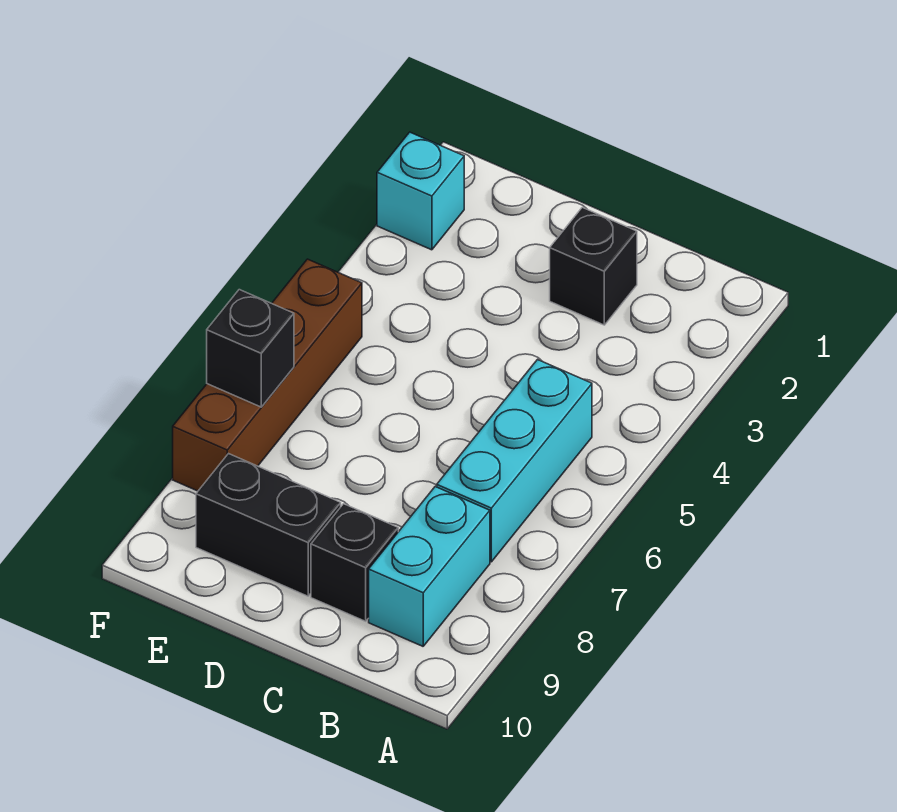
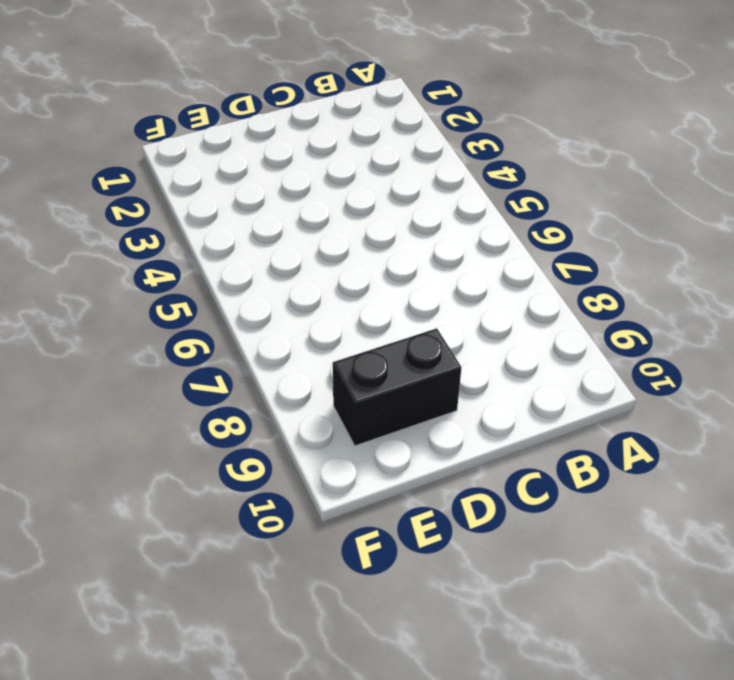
none -> cyan brick B5:B7 level 1
none -> cyan brick B8:B9 level 1

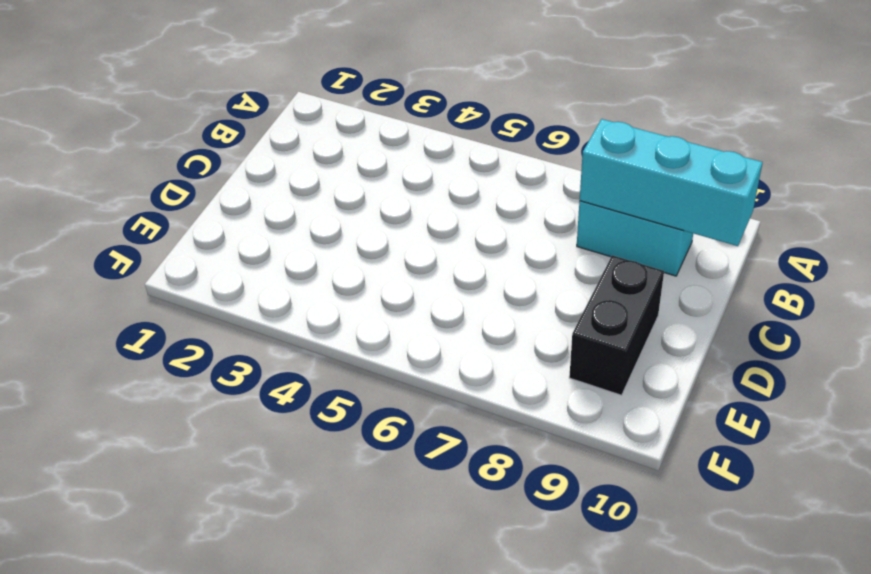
cyan brick B8:B10 level 2 -> cyan brick B5:B7 level 1
none -> black brick C2 level 1
none -> black brick C9 level 1

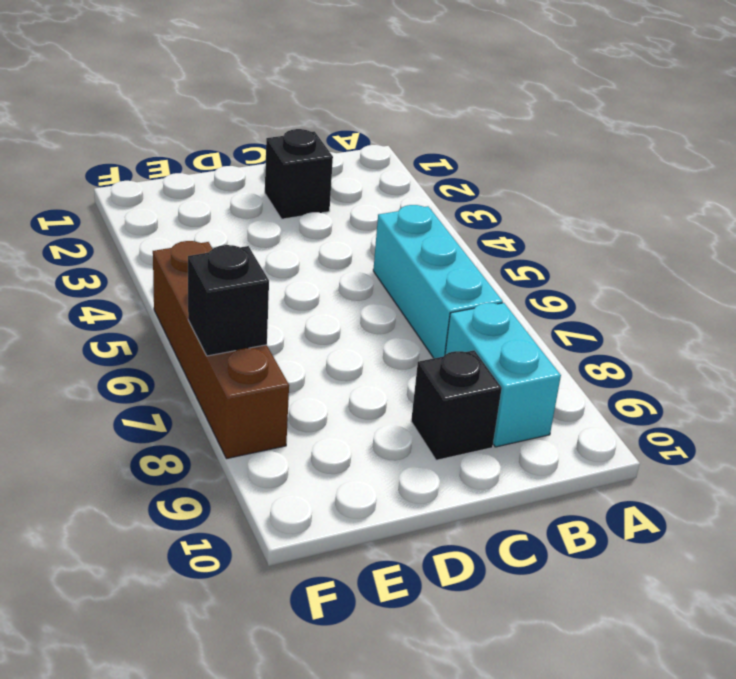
none -> black brick D9:E9 level 1
none -> cyan brick F2 level 1

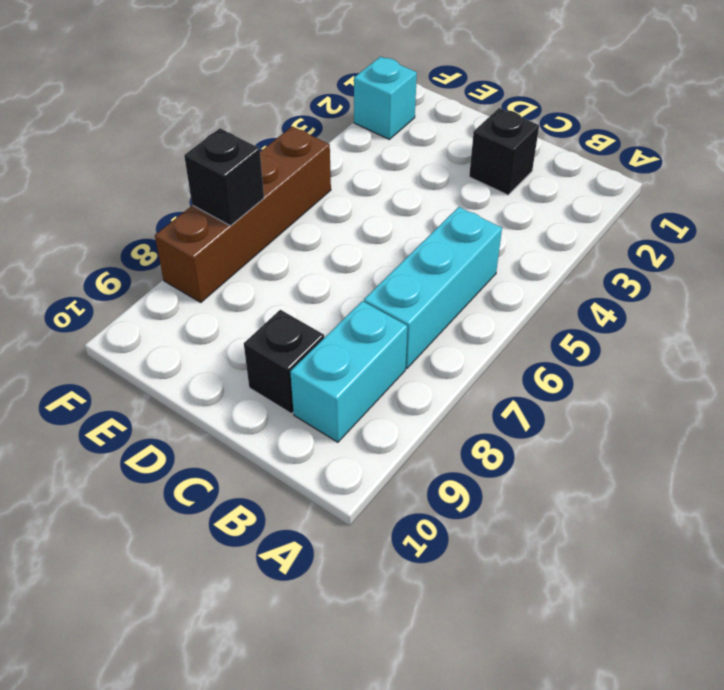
none -> black brick D9:E9 level 1

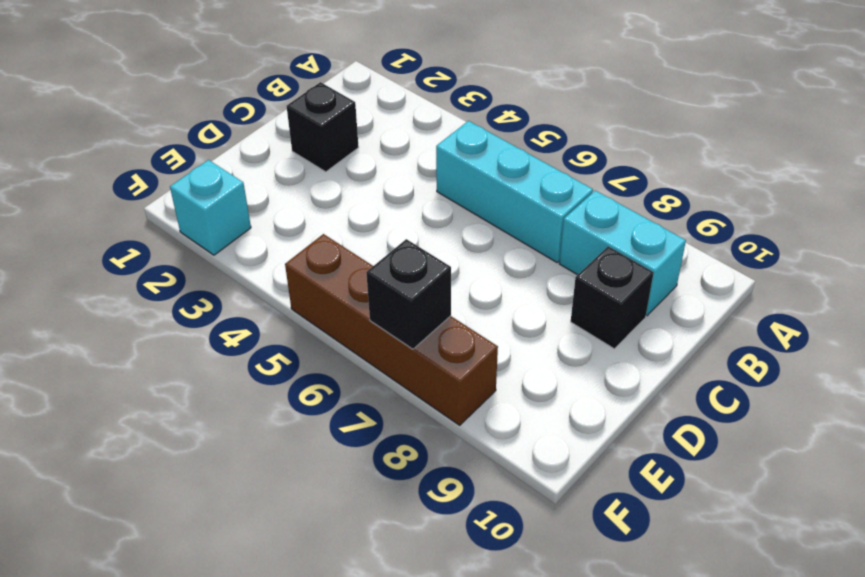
none -> black brick D9:E9 level 1

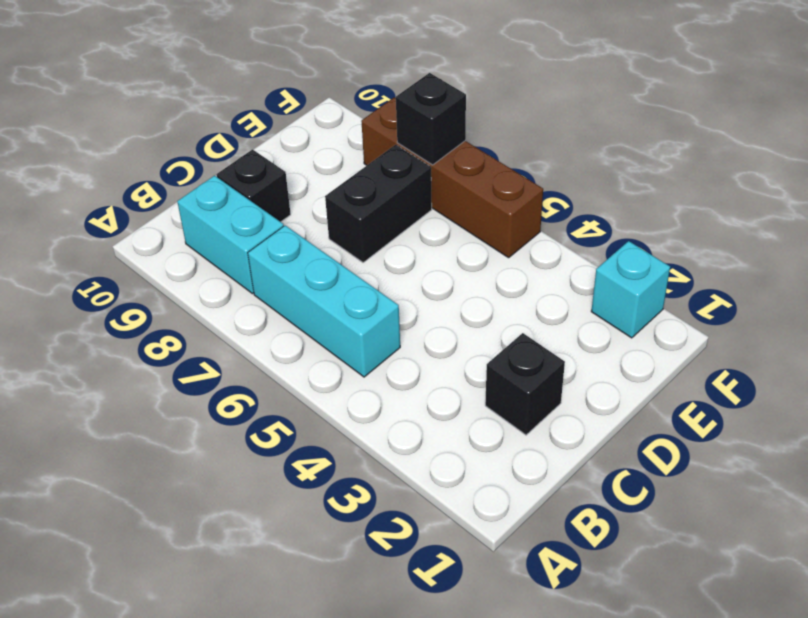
black brick D7:E7 level 1 -> black brick D9:E9 level 1

